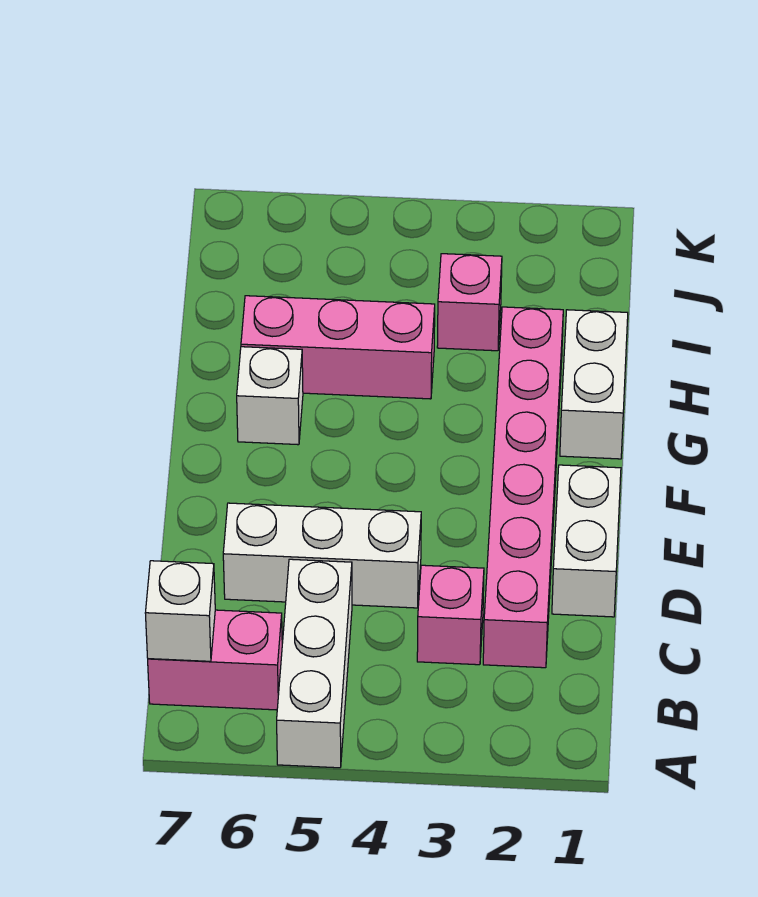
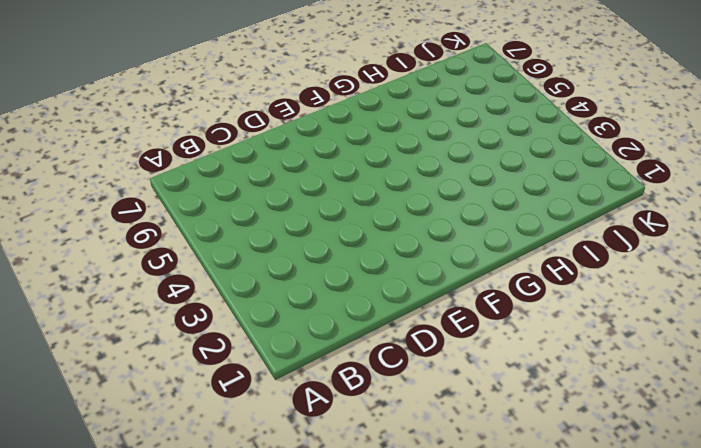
none -> white brick A5:C5 level 1
none -> pink brick B6:B7 level 1

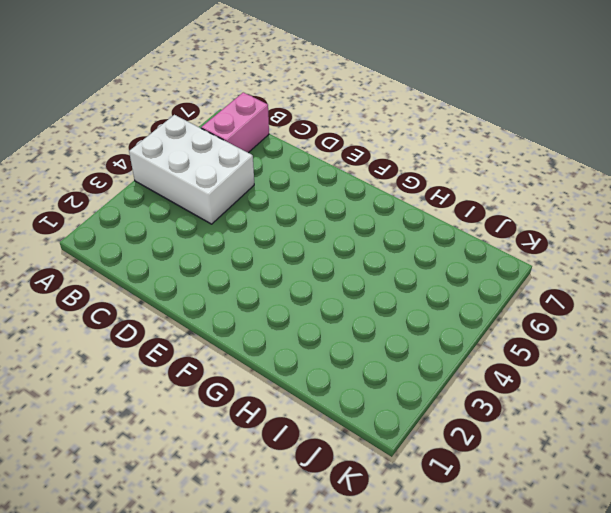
white brick A4:C5 level 1 -> white brick A5:C5 level 1
none -> pink brick C2:H2 level 1
none -> pink brick C3 level 1

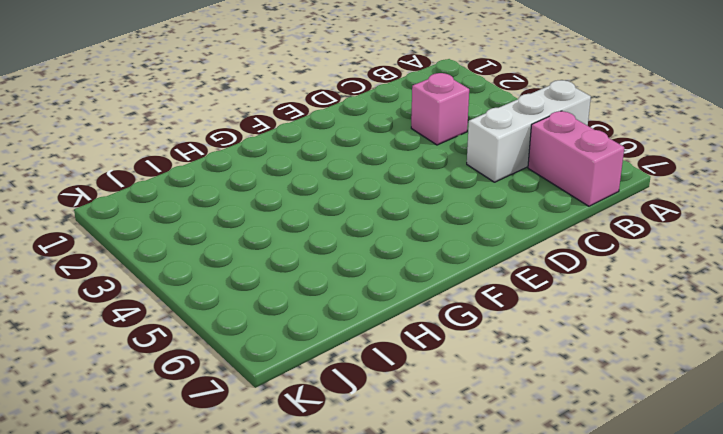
none -> pink brick C2:H2 level 1
none -> white brick D1:E1 level 1

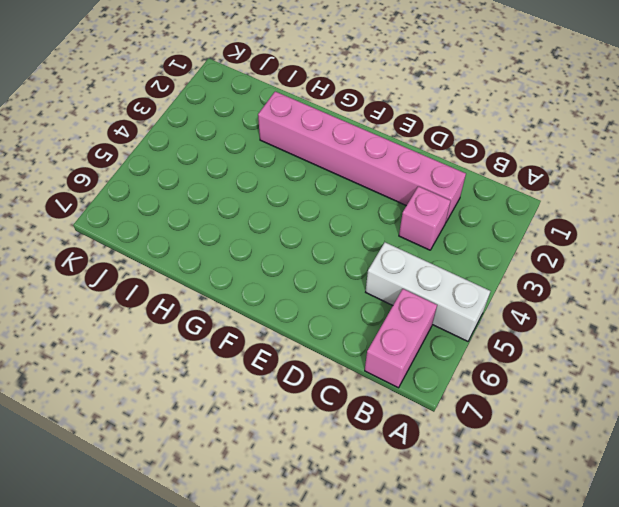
none -> white brick D1:E1 level 1
none -> white brick D4:D6 level 1

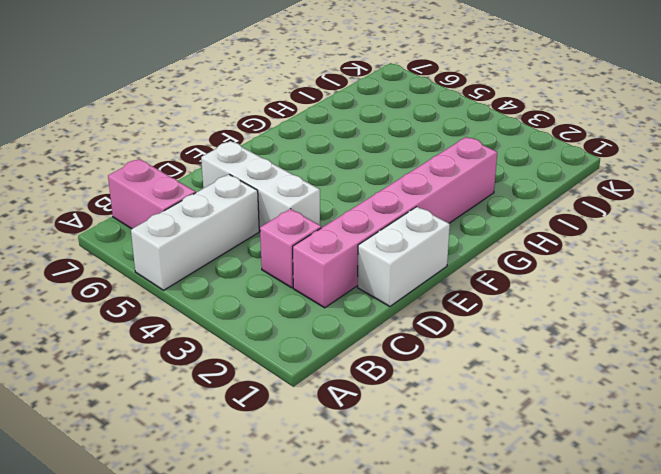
none -> white brick G1:H1 level 1
none -> white brick G6 level 1

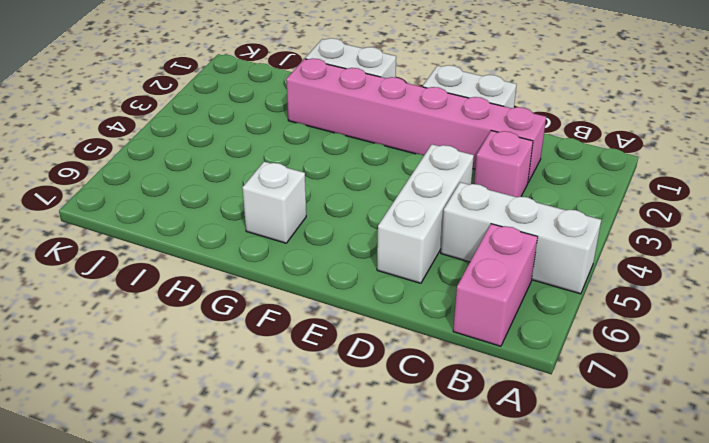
none -> pink brick H4:H6 level 1
none -> pink brick I3 level 1

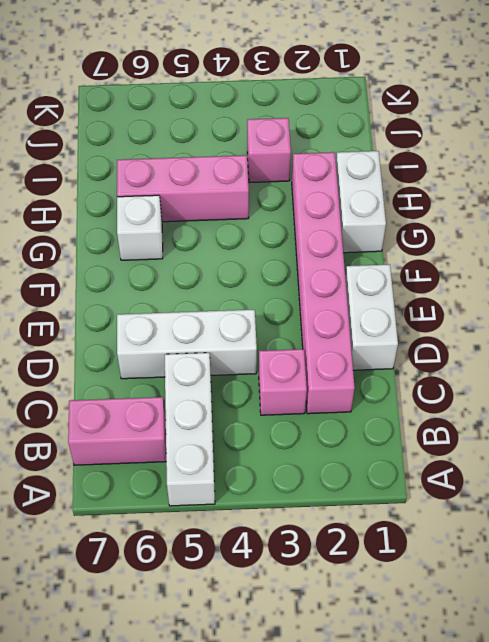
none -> white brick B7 level 2

